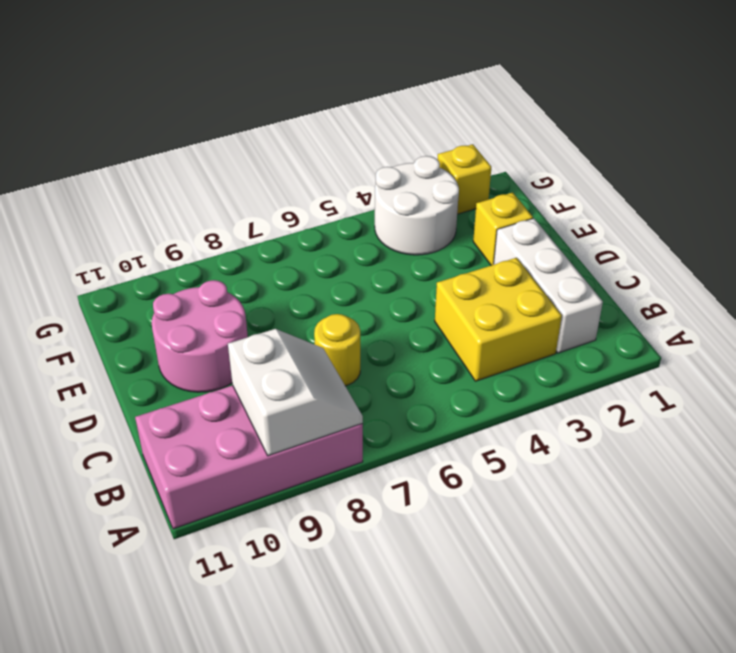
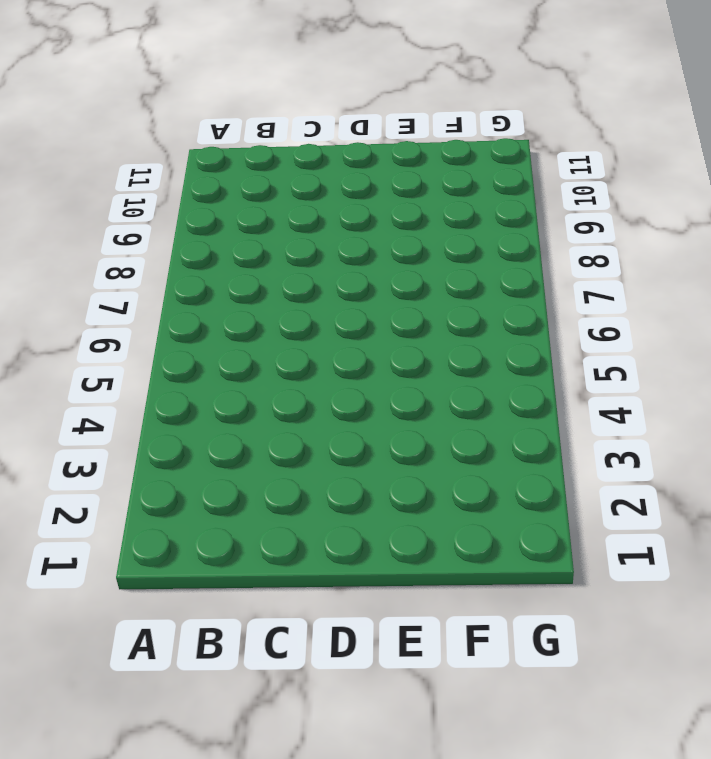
none -> pink brick A8:B11 level 1
none -> white brick B2:D2 level 1

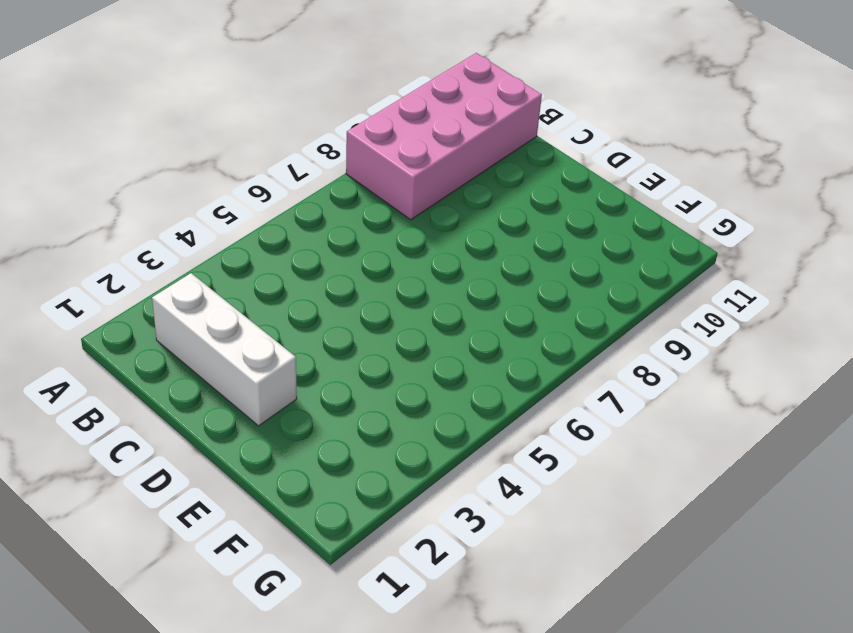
none -> yellow brick B3:C4 level 1
none -> yellow round brick C7 level 1

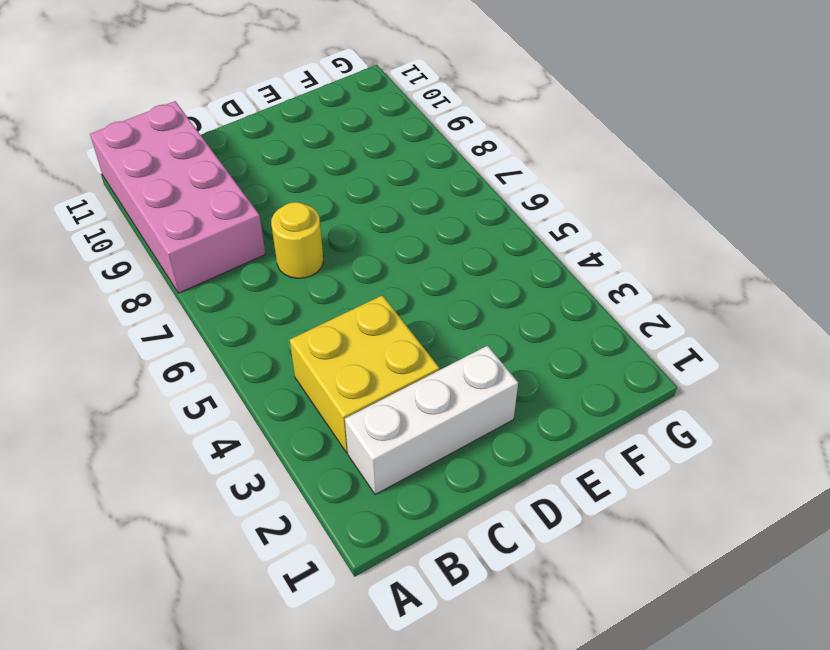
none -> pink round brick D9:E10 level 1
none -> yellow brick E2 level 1

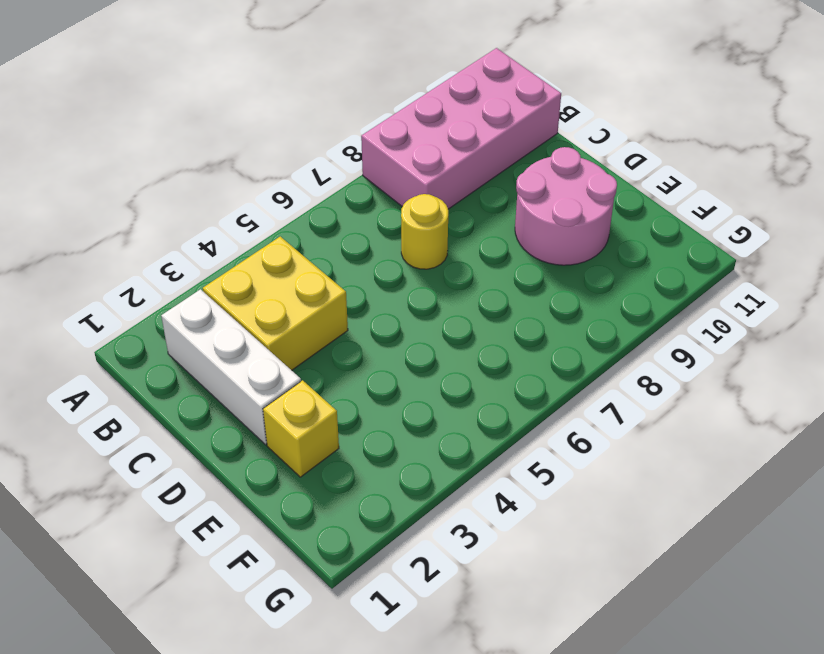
none -> white round brick F3:G4 level 1
none -> yellow brick G2 level 1

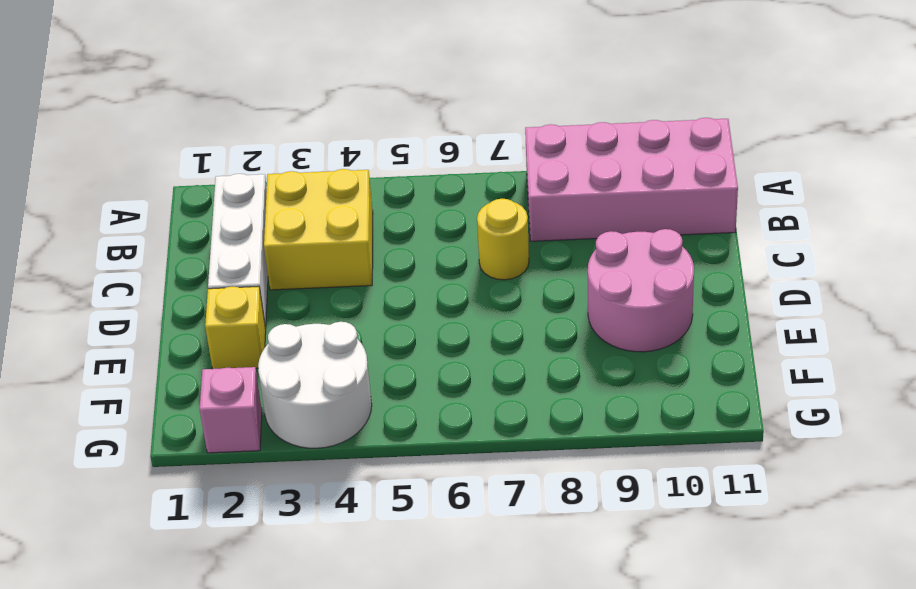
pink brick G2 level 1 -> yellow brick G2 level 1
none -> white slope A8:B9 level 2 top 9

